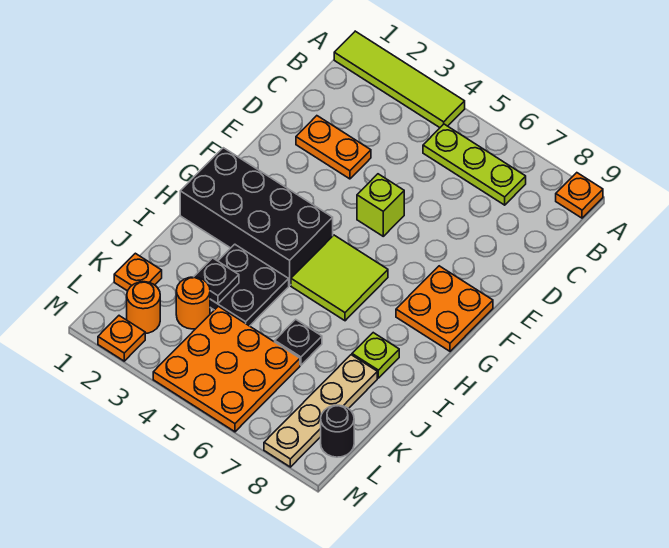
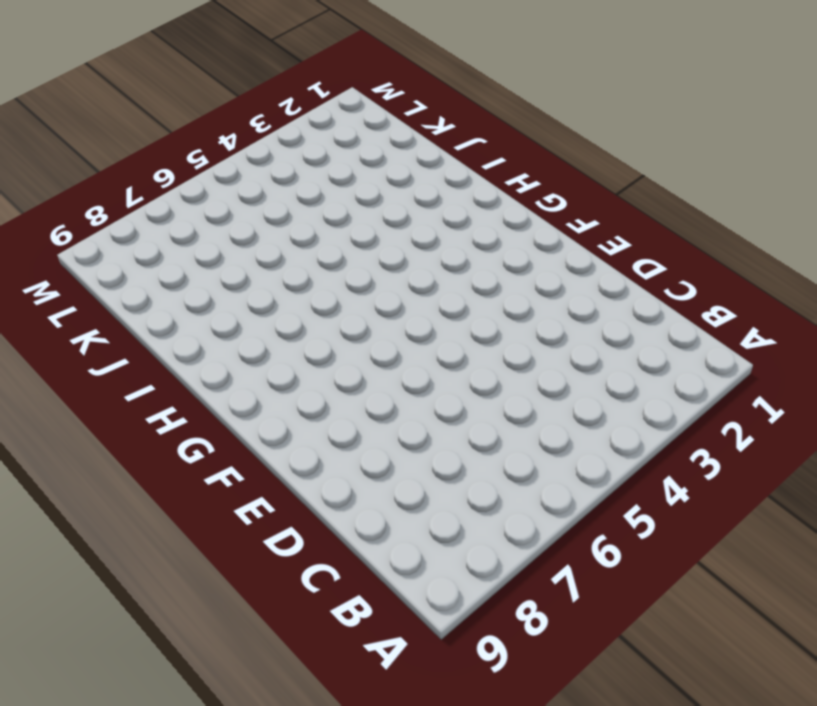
none -> lime tile A1:A4 level 1
none -> orange plate A9 level 1
none -> lime plate B5:B7 level 1

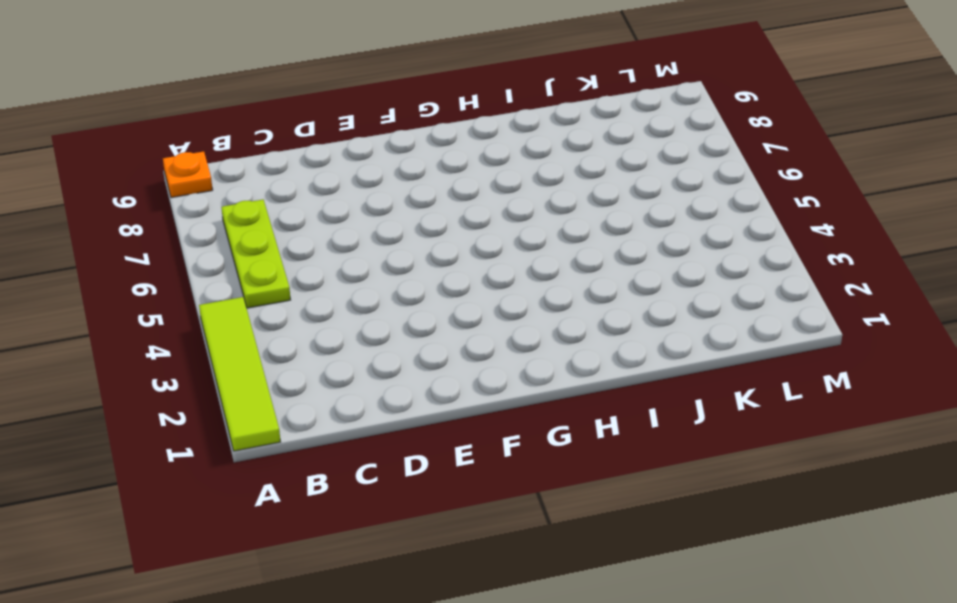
none -> orange plate D2:D3 level 1
none -> lime brick E5 level 1
none -> orange plate F8:G9 level 1

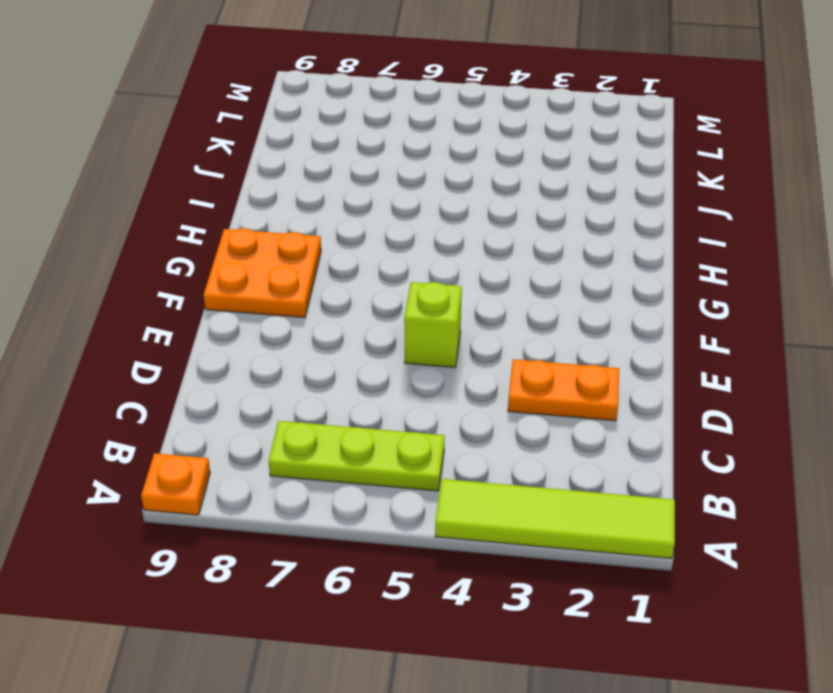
none -> black brick G1:H4 level 1
none -> lime tile G5:H6 level 1
none -> black plate I3:J4 level 1

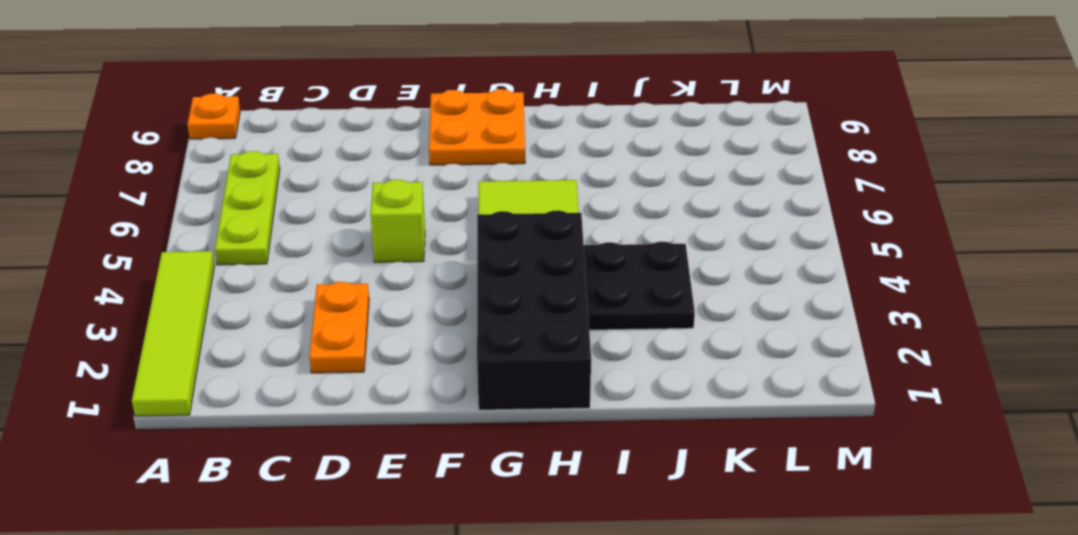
none -> lime plate I8 level 1
none -> black plate J6 level 1
none -> tan plate J8:M8 level 1

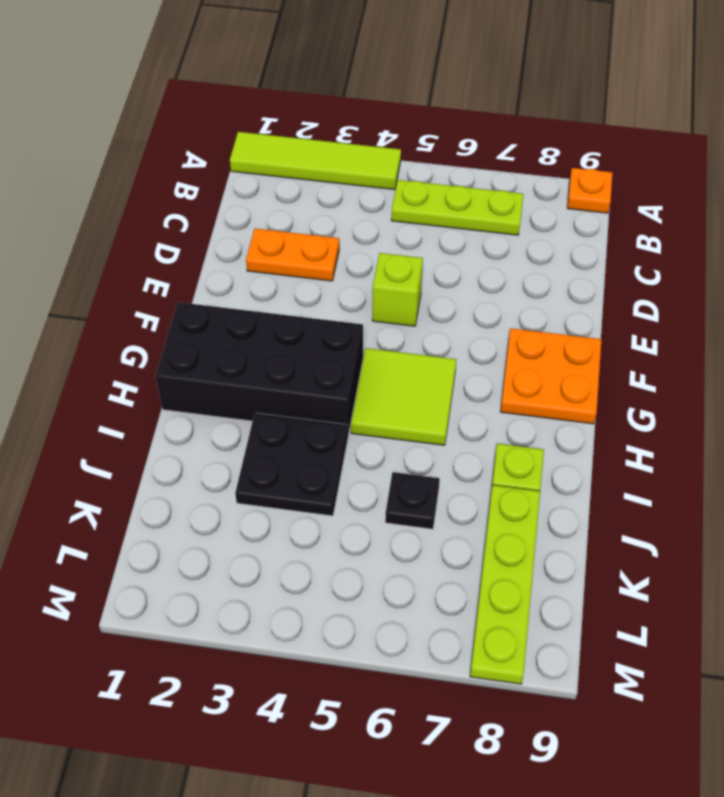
lime plate J8:M8 level 1 -> tan plate J8:M8 level 1
none -> orange plate K1 level 1
none -> orange round brick K3 level 1
none -> orange plate K4:M6 level 1

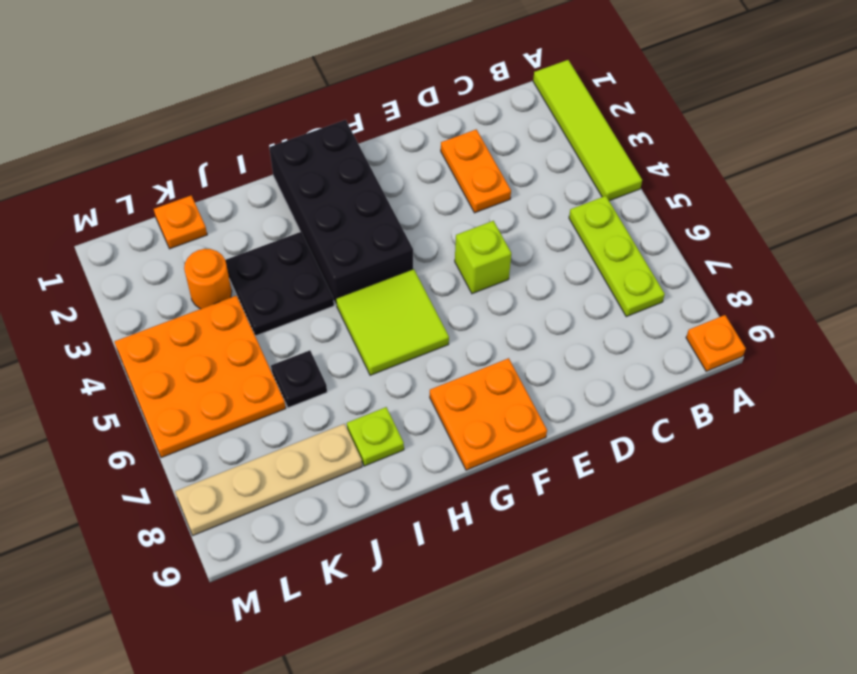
none -> orange round brick L2 level 1
none -> black round brick L9 level 1
none -> orange plate M2 level 1

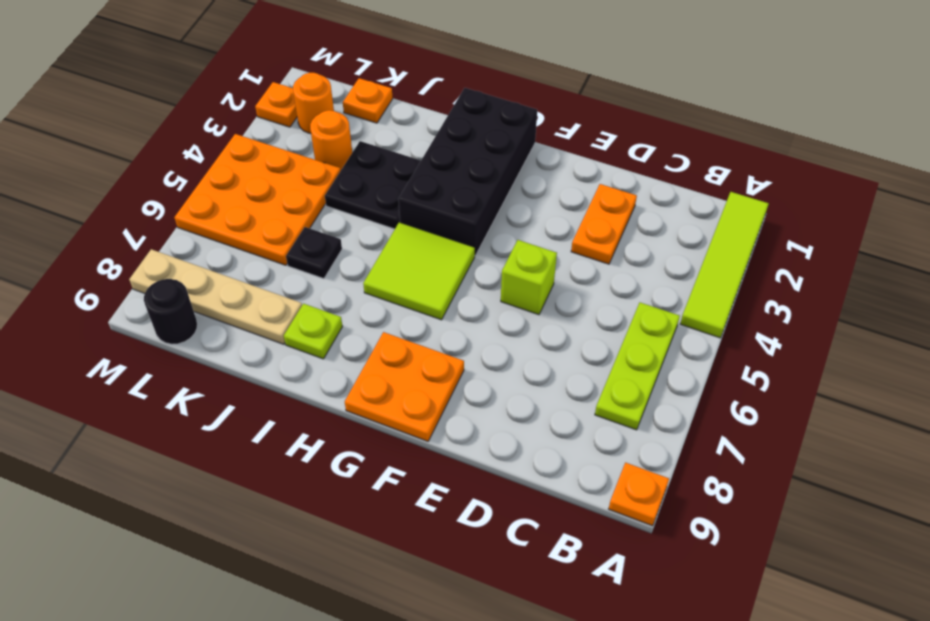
none -> black plate J3 level 2

